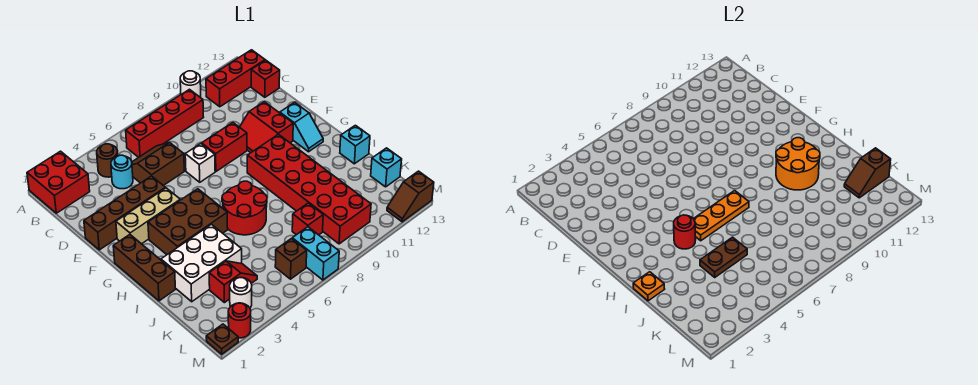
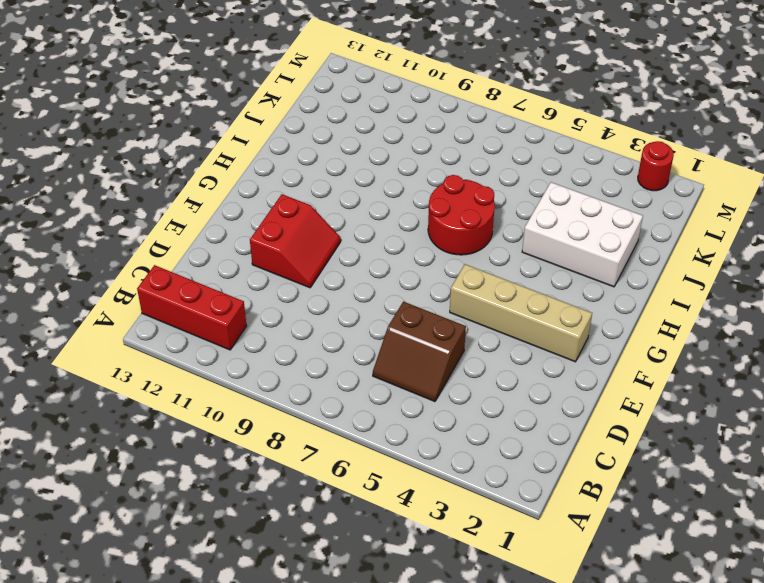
tan brick F2:F5 level 1 -> tan brick F2:F4 level 1
none -> red brick A1:B2 level 1
none -> white round brick A10 level 1
none -> brown round brick B4 level 1
none -> red brick B6:B9 level 1

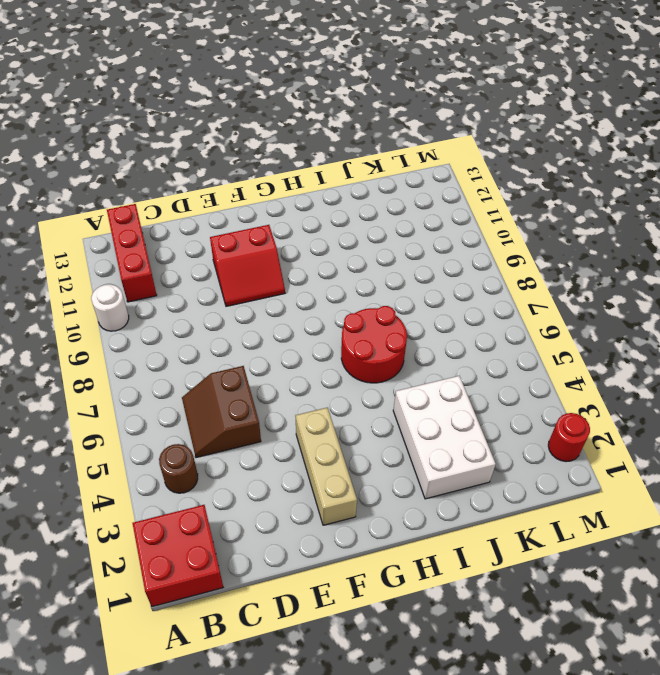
none -> red brick B6:B9 level 1
none -> cyan round brick C4 level 1
none -> red brick C13 level 1
none -> brown brick E1:E4 level 1

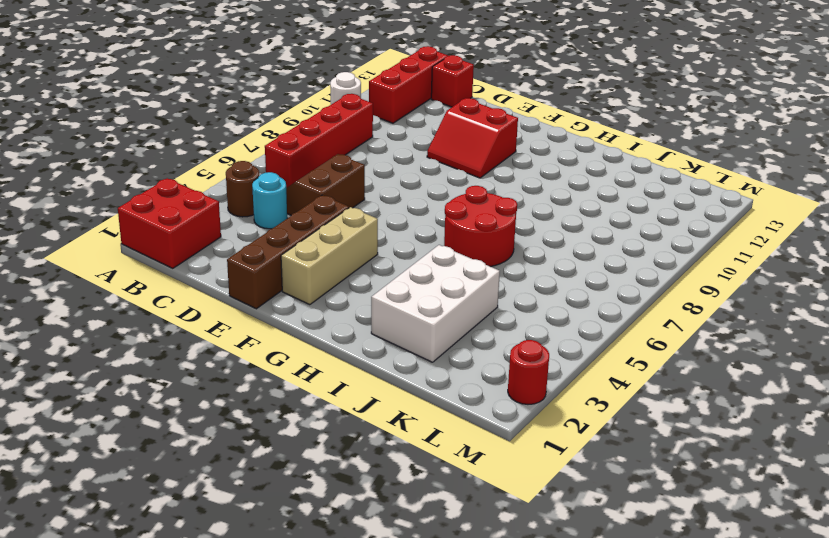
none -> white brick E7 level 1
none -> red brick E8:E9 level 1
none -> cyan slope F12:G12 level 1 top F
none -> brown brick G1:I1 level 1

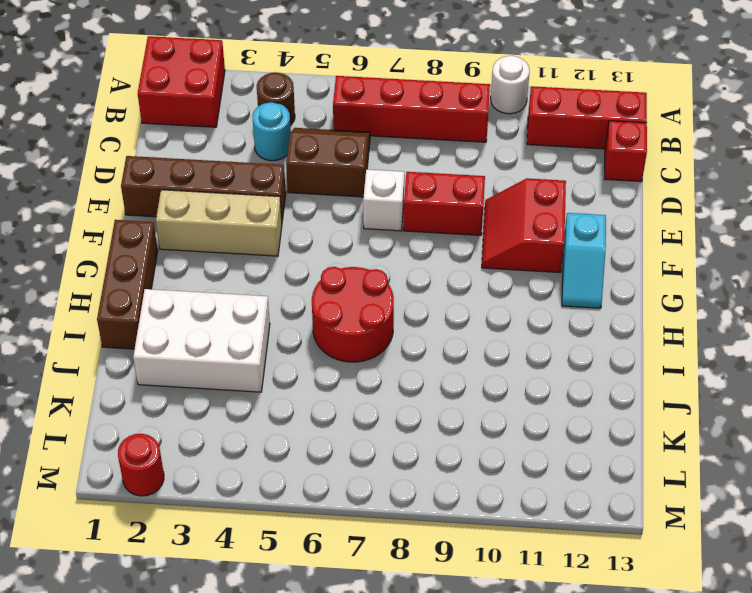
none -> brown brick G3:H5 level 1
none -> red brick G9:L10 level 1
none -> cyan brick I13 level 1
none -> red slope K3:K4 level 1 top 3

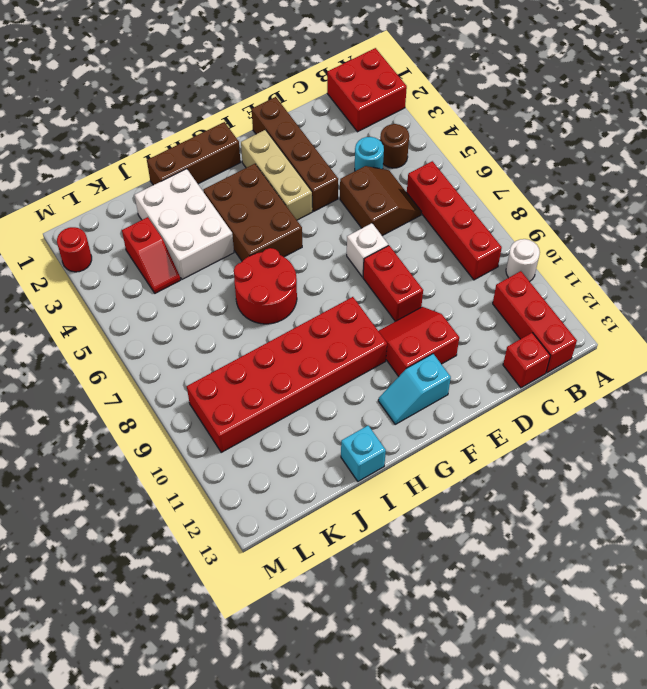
none -> red brick K8 level 1
none -> cyan brick K13 level 1
none -> white round brick L3 level 1
none -> brown brick L6 level 1

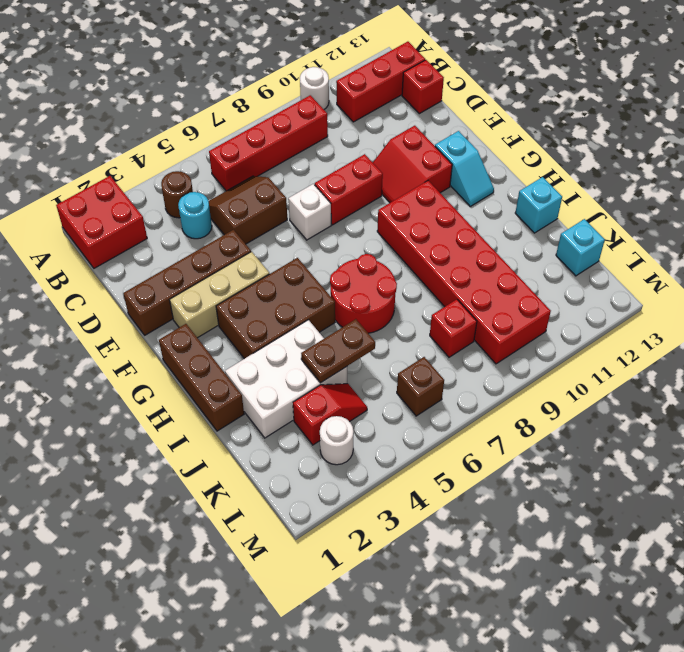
none -> cyan brick L7:M7 level 1
none -> brown plate M1 level 1
none -> red round brick M2 level 1
none -> brown slope M12:M13 level 1 top 13

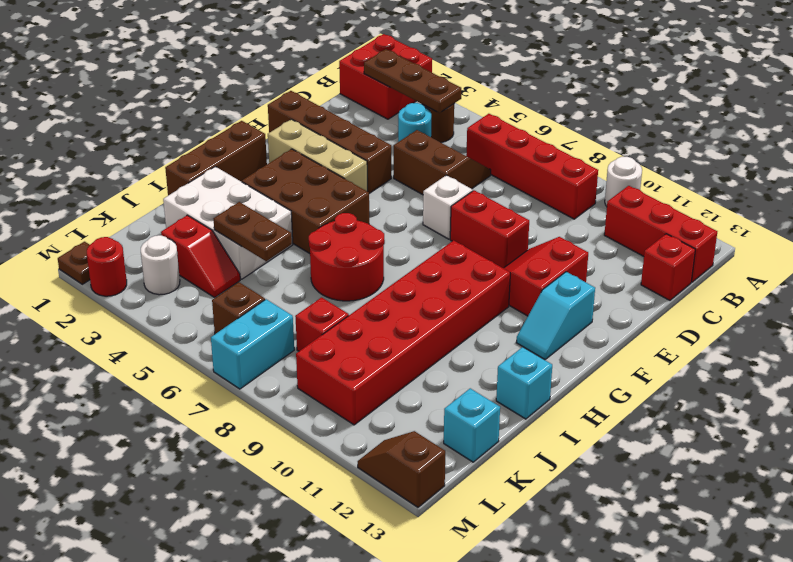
brown plate B2:B4 level 2 -> none
none -> red round brick H4 level 2
none -> orange plate H5:H7 level 2
none -> orange round brick H10:I11 level 2
none -> orange plate I1 level 2

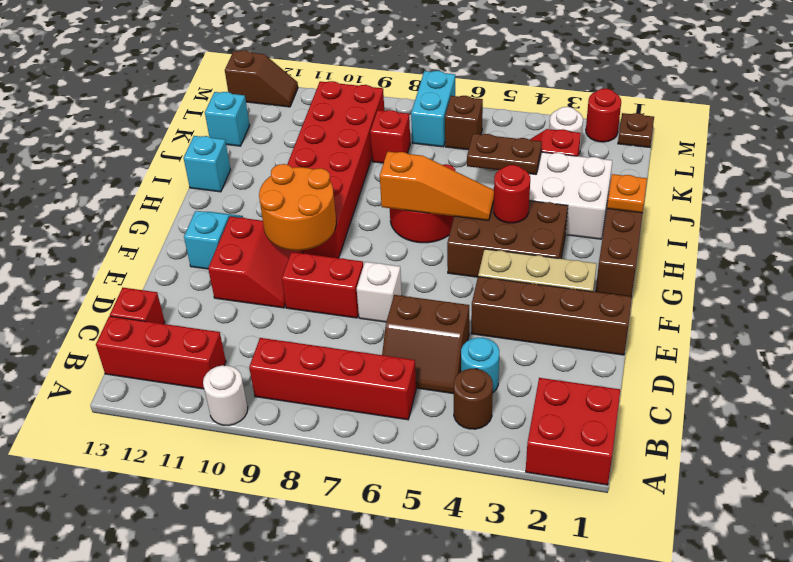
orange round brick F9:G10 level 2 -> orange round brick H10:I11 level 2
orange slope H5:H7 level 2 top 7 -> orange plate H5:H7 level 2
none -> brown slope K12:K13 level 2 top 13

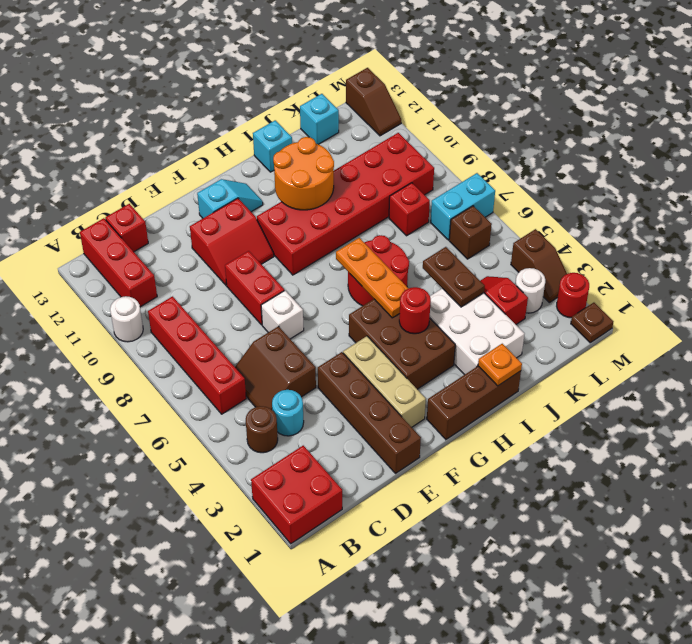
brown slope M3:M4 level 1 top 4 -> brown slope K12:K13 level 2 top 13

